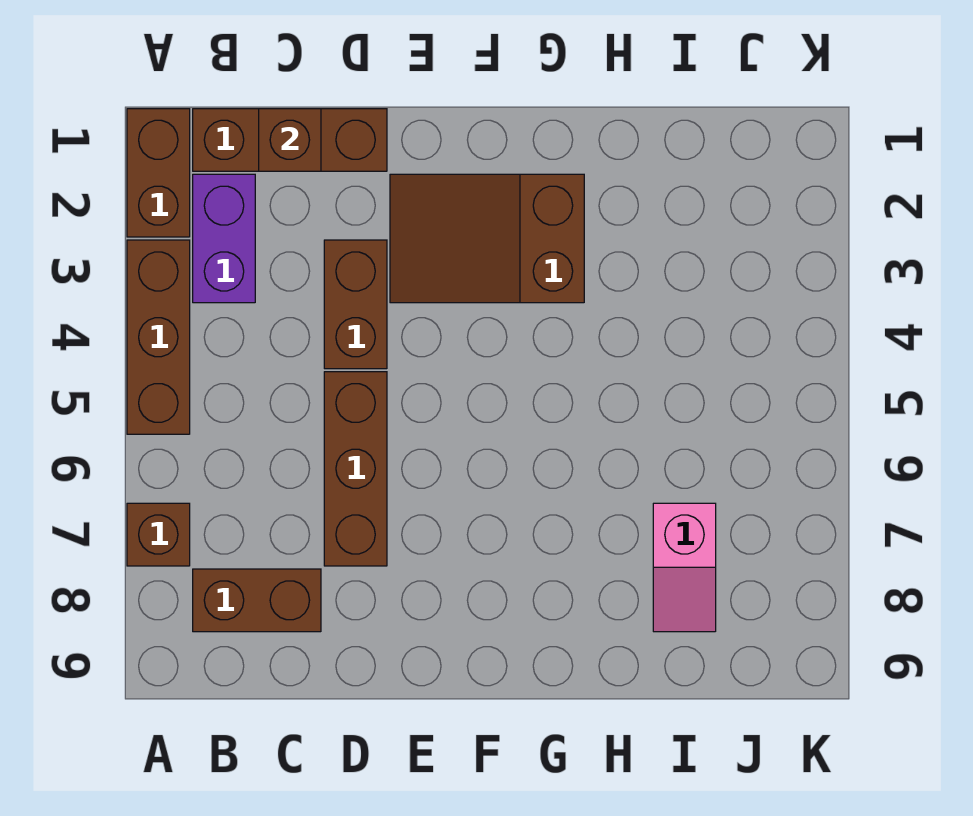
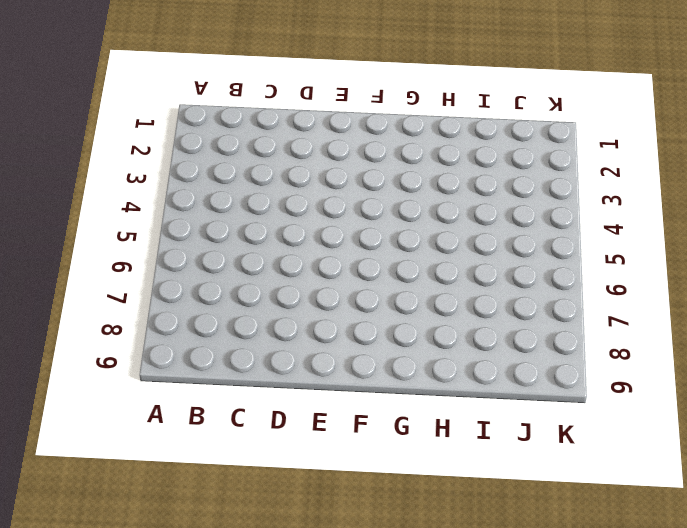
none -> brown brick A1:A2 level 1
none -> brown brick A3:A5 level 1

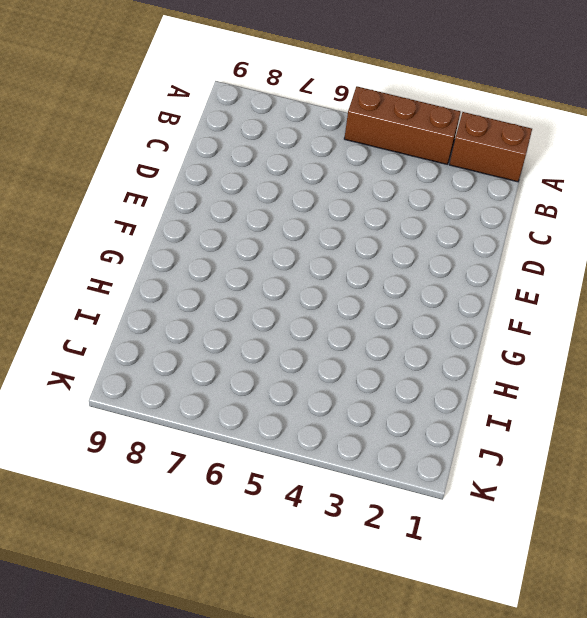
none -> brown brick A7 level 1
none -> brown brick B1:D1 level 1

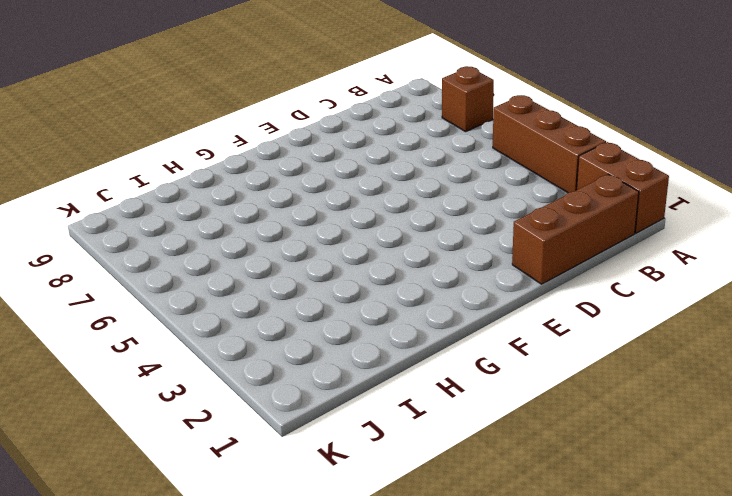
none -> purple brick B2:B3 level 1
none -> brown brick B8:C8 level 1

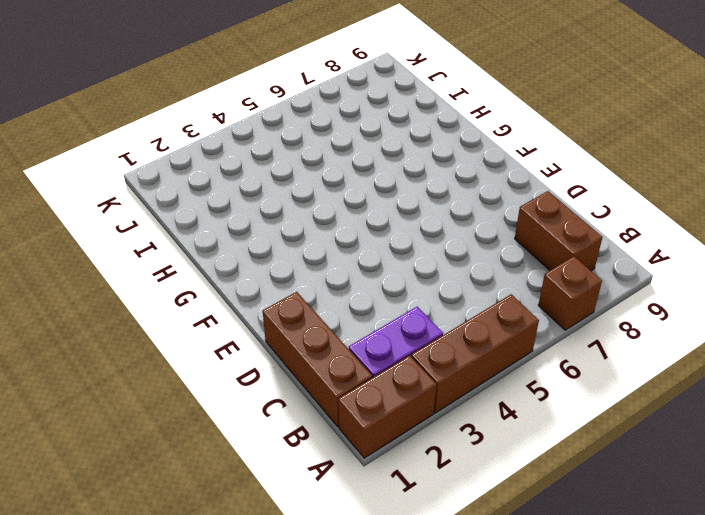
none -> brown brick D3:D4 level 1
none -> brown brick D5:D7 level 1

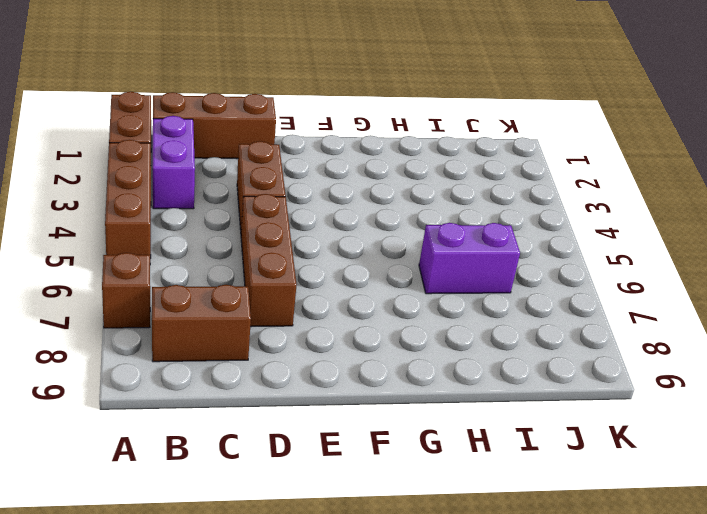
purple brick H6:I6 level 1 -> none
none -> brown slope E2:G3 level 1 top G
none -> pink slope I7:I8 level 1 top 7

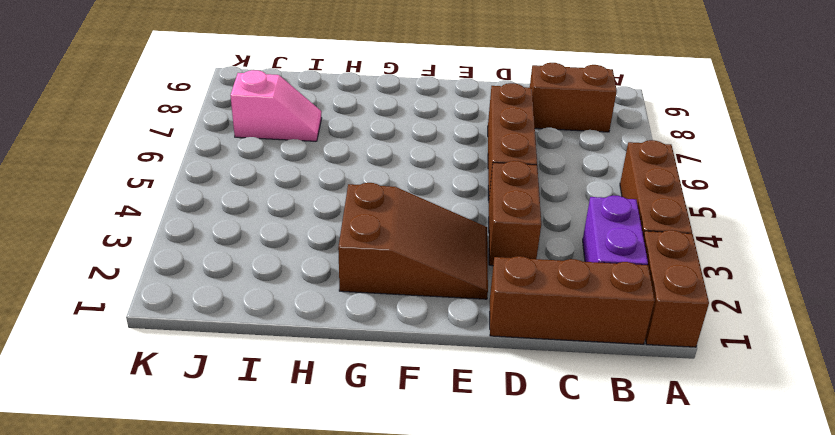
pink slope I7:J7 level 1 top J -> pink slope I7:I8 level 1 top 7
none -> brown brick A7 level 1
none -> brown brick C1 level 2

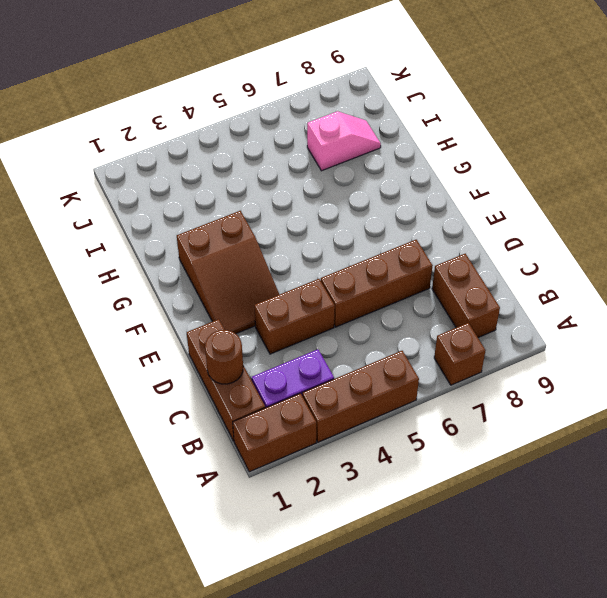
brown round brick C1 level 2 -> brown brick C1 level 2

